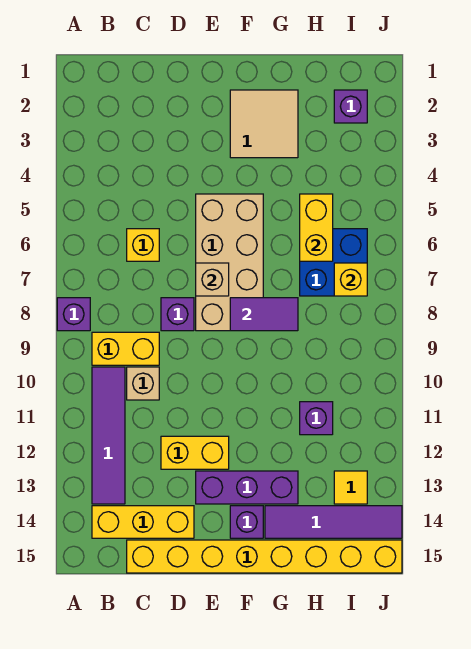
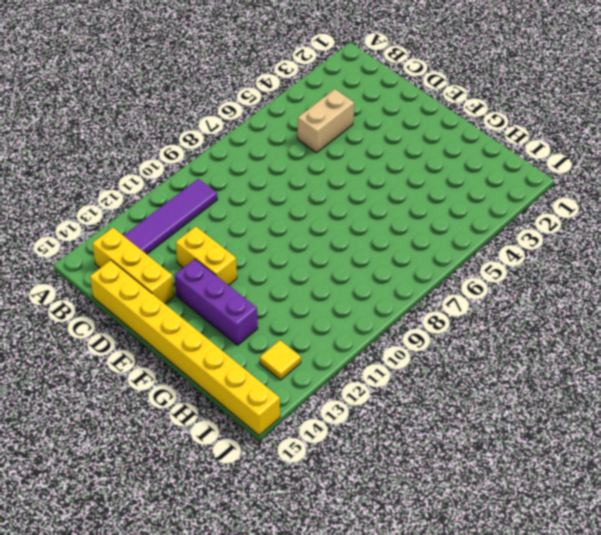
tan brick C4:C5 level 1 -> none
none -> purple brick A8 level 1
none -> yellow brick B9:C9 level 1
none -> yellow brick C6 level 1

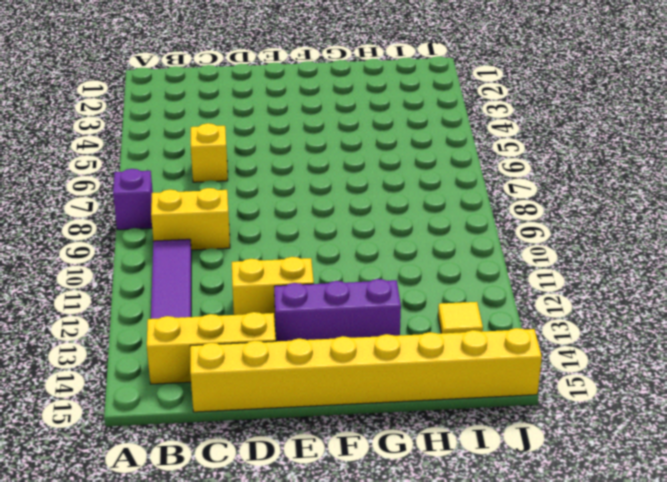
none -> tan brick C10 level 1
none -> purple brick D8 level 1
none -> tan brick E5:F8 level 1

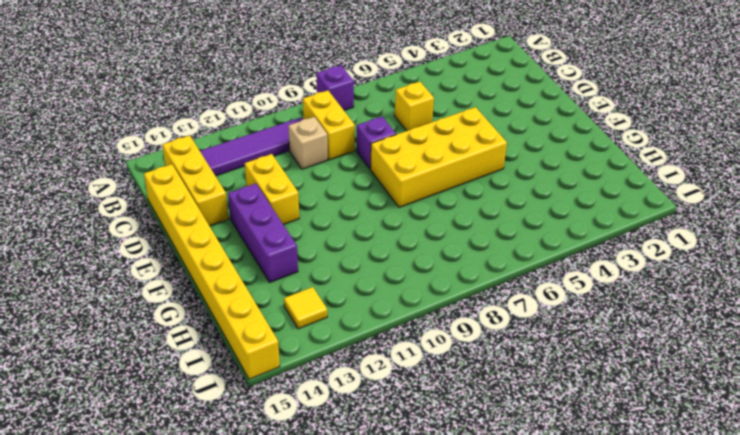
yellow brick E5:F8 level 1 -> tan brick E5:F8 level 1
none -> tan tile F2:G3 level 1
none -> purple brick F14 level 1
none -> purple tile G14:J14 level 1

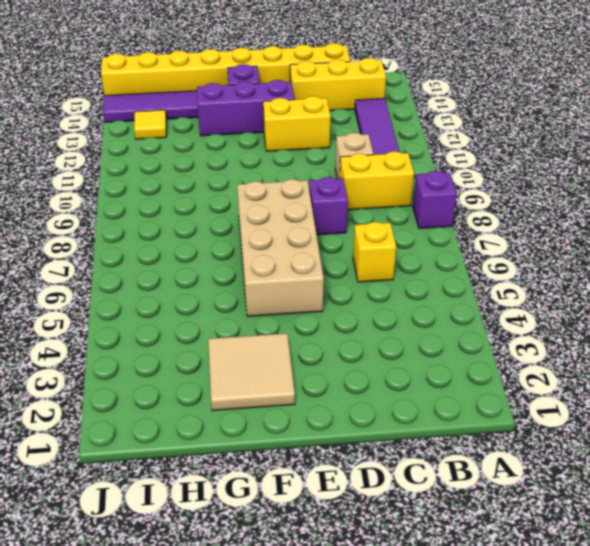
none -> blue brick H6:I7 level 1
none -> purple brick H11 level 1
none -> purple brick I2 level 1

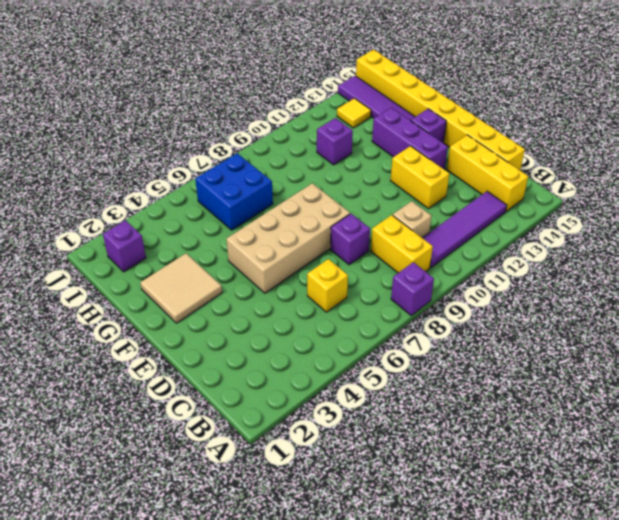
none -> tan brick E7 level 2
none -> purple tile F8:G8 level 2
none -> yellow brick H5:H6 level 2

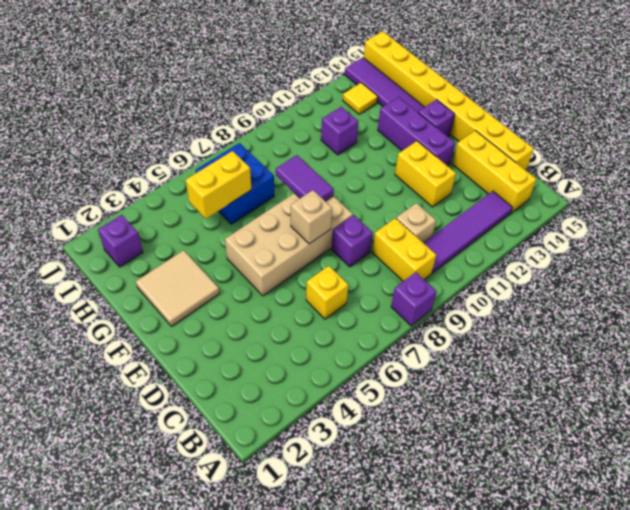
none -> yellow brick I7 level 2

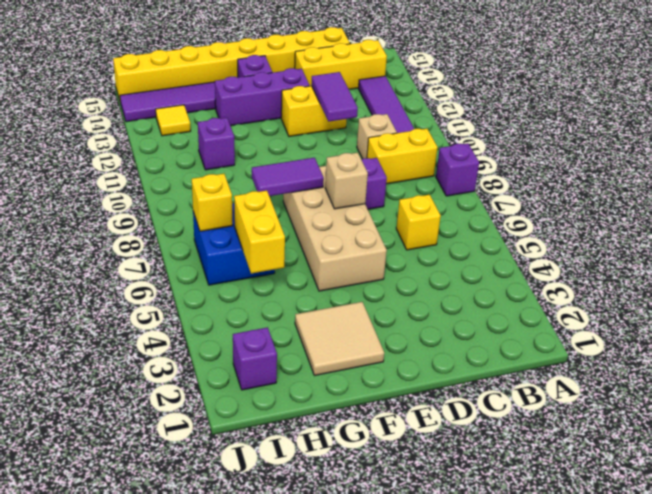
purple tile D11:D12 level 2 -> none

